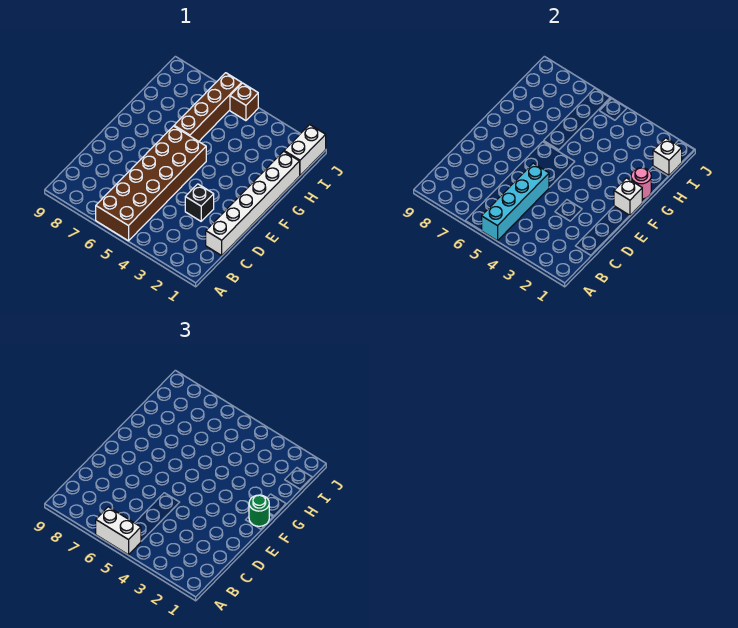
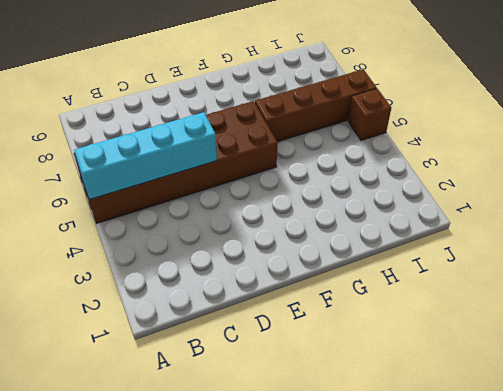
none -> white brick C1:H1 level 1
none -> black brick D3 level 1
none -> white brick I1:J1 level 1

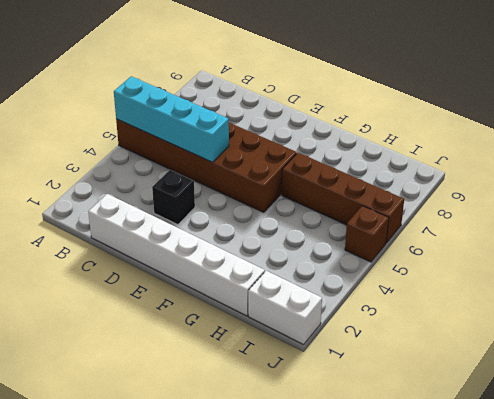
none -> white brick F1 level 2
none -> pink round brick G1 level 2
none -> white brick I1 level 2

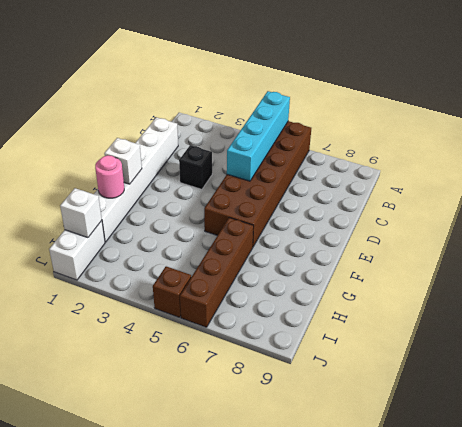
none -> white brick A5:A6 level 3
none -> green round brick F1 level 3

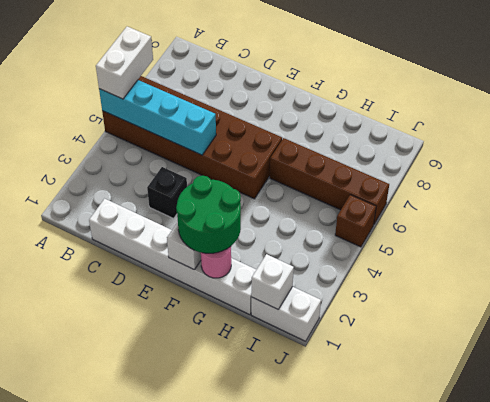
green round brick F1:G2 level 3 -> green round brick F1 level 3

